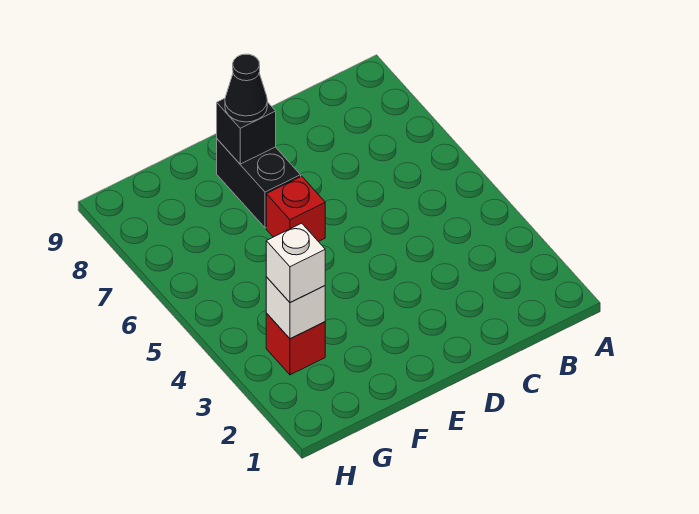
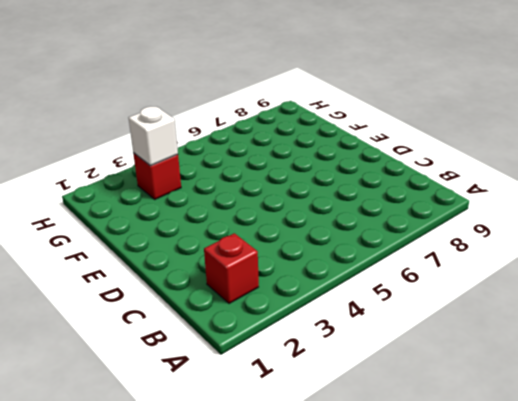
red brick B2 level 1 -> red brick E6 level 1
none -> black brick E7:E8 level 1
none -> black brick E8 level 2

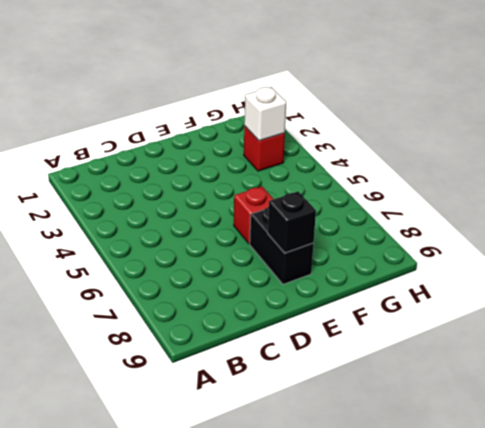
none -> black cone E8 level 3
none -> white brick G3 level 3

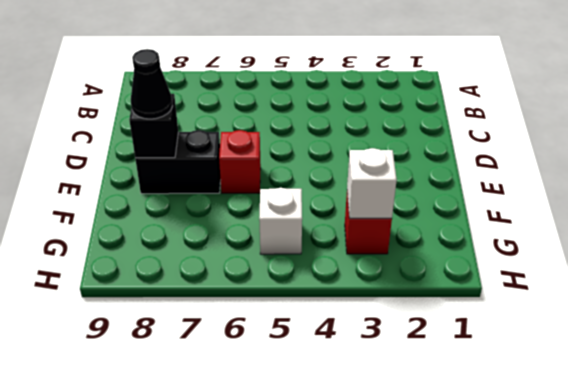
white brick G5 level 1 -> white brick G3 level 3

